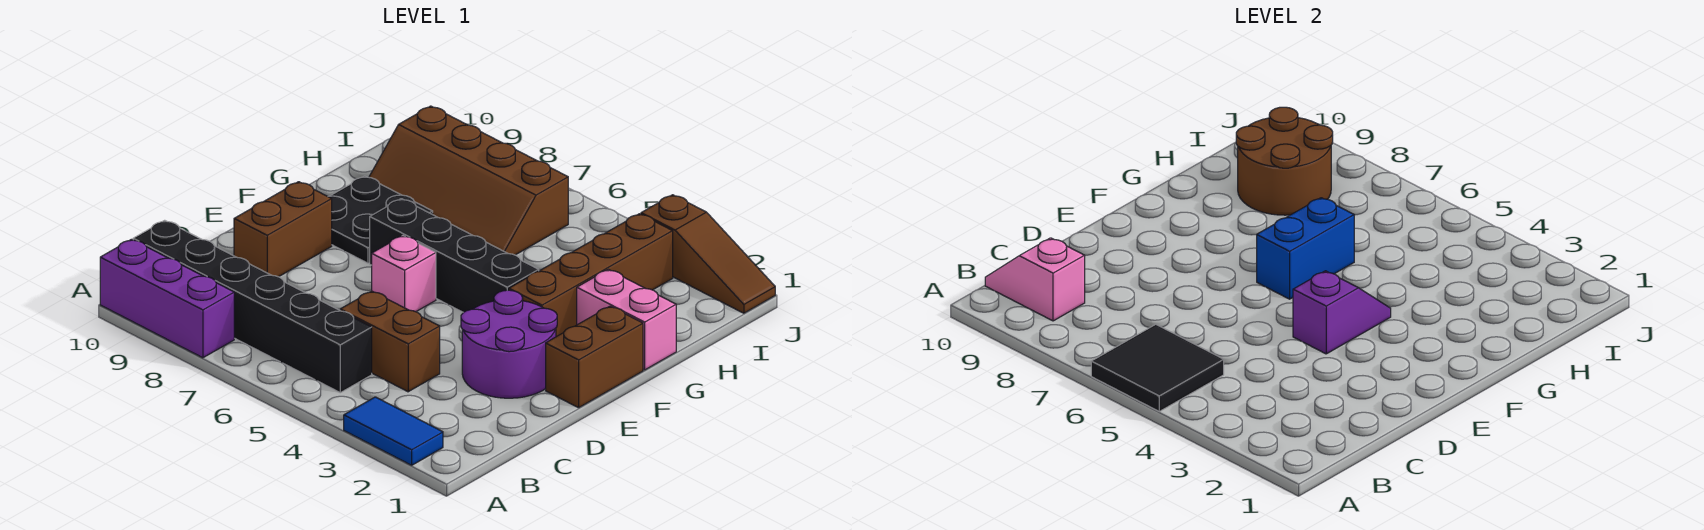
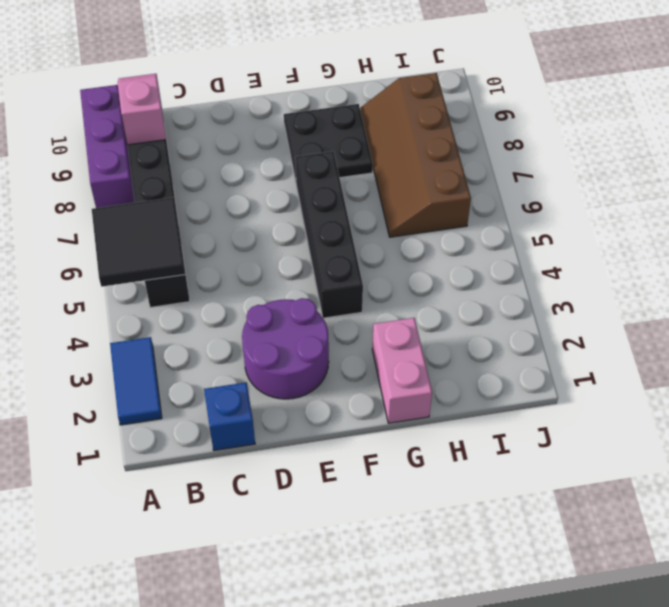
blue brick C1 level 1 -> none
none -> brown brick C4:C5 level 1
none -> brown brick D9:E9 level 1
none -> brown brick E1:F1 level 1

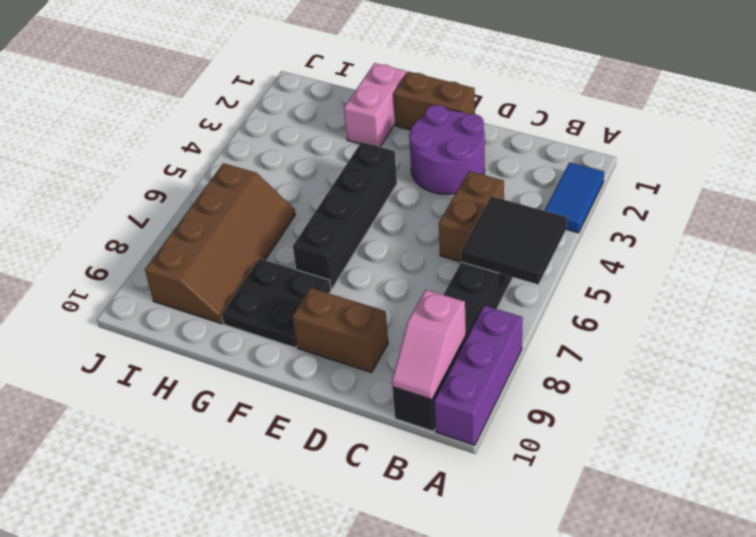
none -> pink brick E6 level 1
none -> brown brick F3:I3 level 1
none -> brown slope J1:J3 level 1 top 3

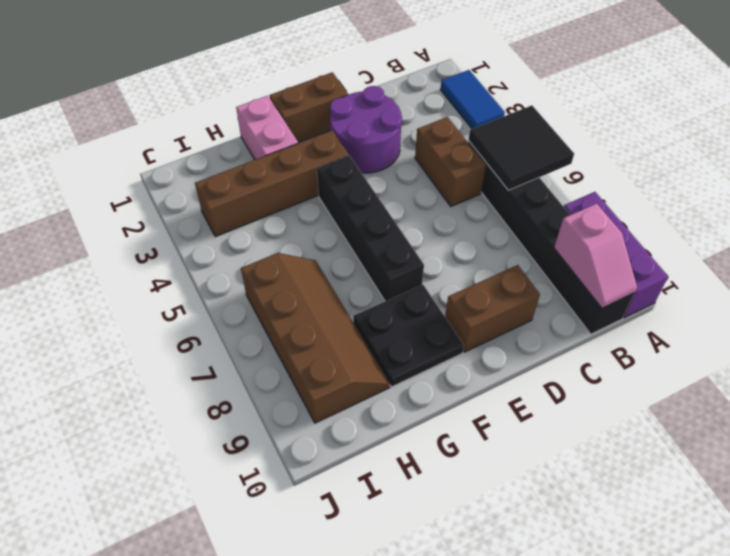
none -> pink brick E6 level 1
none -> brown slope J1:J3 level 1 top 3
none -> purple slope E4:F4 level 2 top E

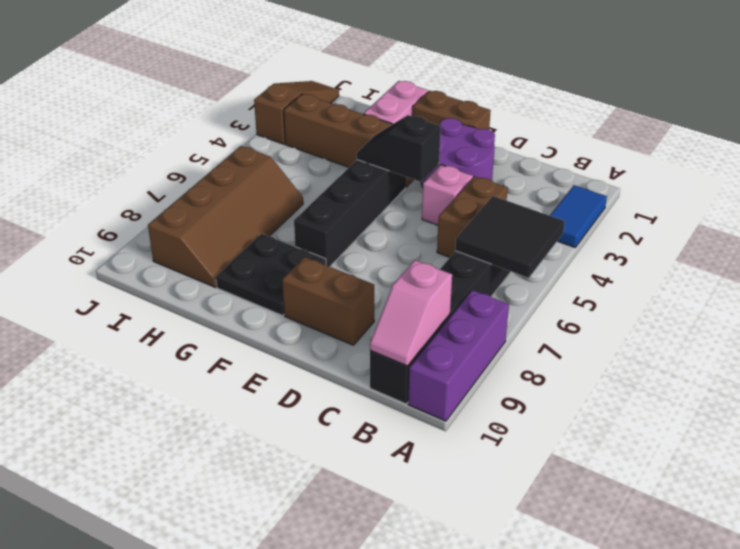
pink brick D4 level 1 -> pink brick E6 level 1
black slope E4:F4 level 2 top E -> purple slope E4:F4 level 2 top E
none -> blue brick F6:G6 level 2
none -> brown round brick H8:I9 level 2

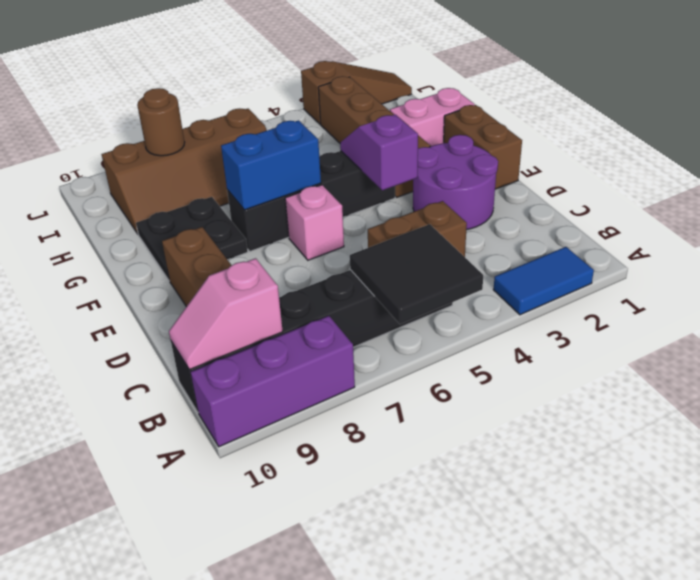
blue brick F6:F7 level 2 -> blue brick F6:G6 level 2
brown round brick I8 level 2 -> brown round brick H8:I9 level 2

